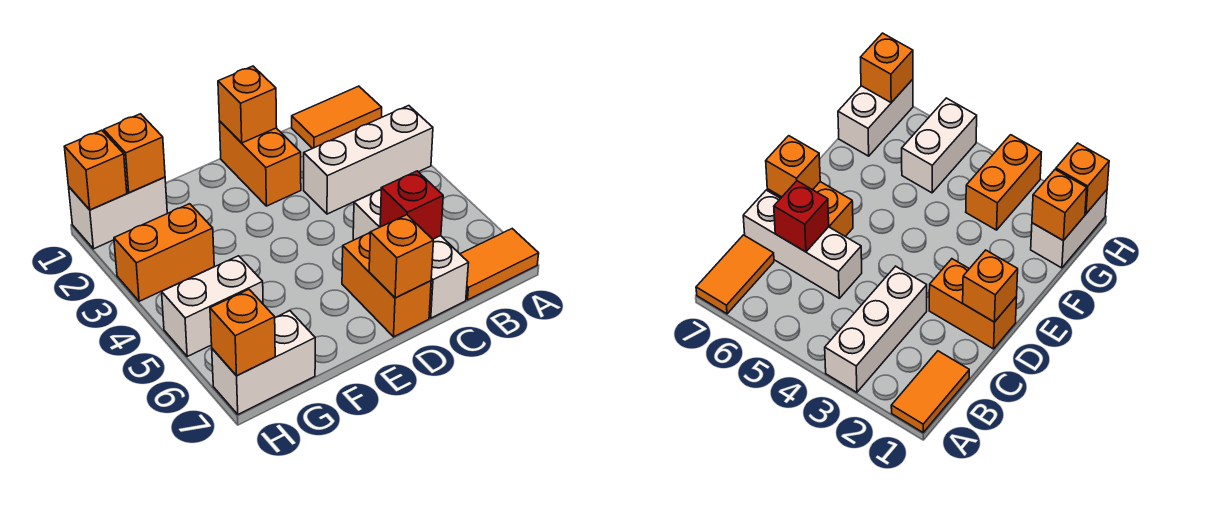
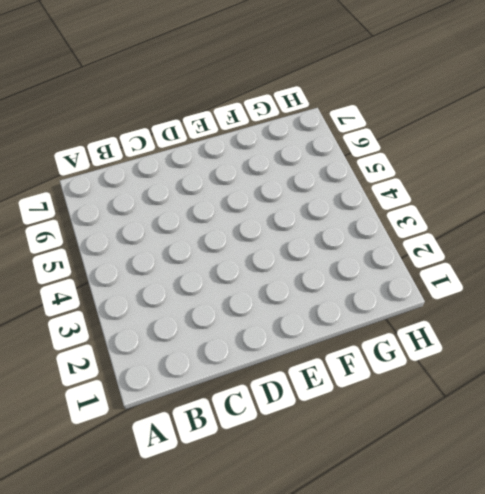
none -> orange tile A1:B1 level 1
none -> white brick A3:C3 level 1
none -> orange tile A7:B7 level 1

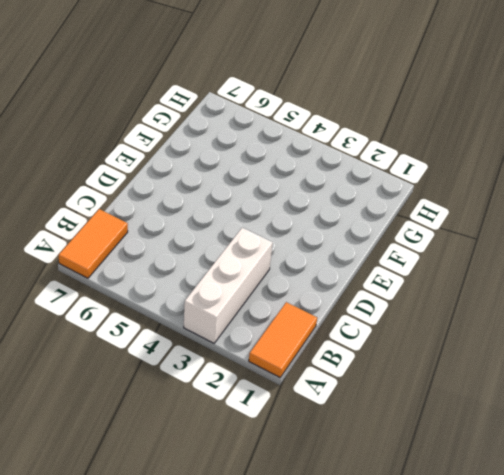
none -> white brick C5:C7 level 1
none -> orange brick D1:D2 level 1
none -> orange brick D6:D7 level 1

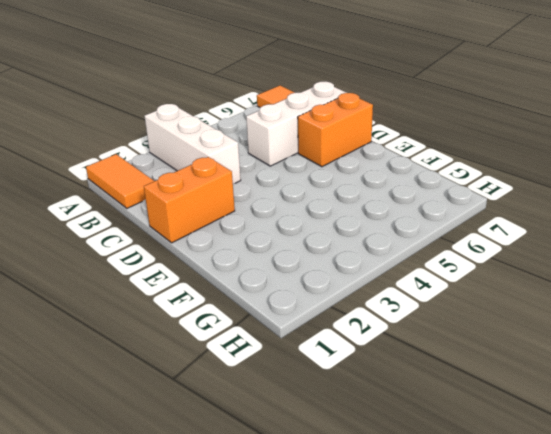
none -> white brick G1:H1 level 1
none -> orange brick G3:H3 level 1
none -> white brick G5:H5 level 1

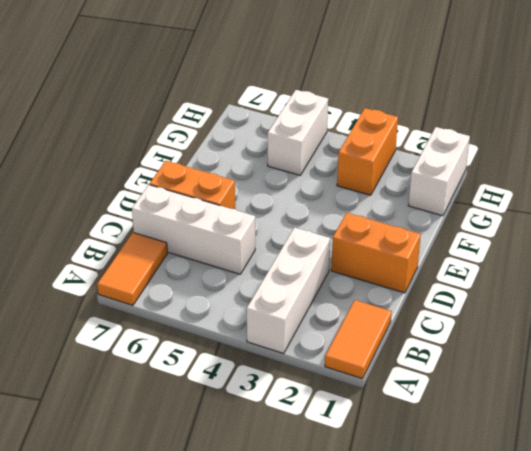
none -> white brick G7:H7 level 1
none -> red brick C6 level 2
none -> orange brick D1 level 2

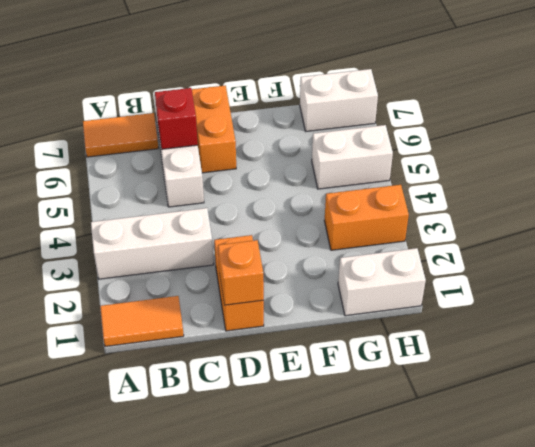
none -> orange brick D7 level 2
none -> orange brick G1 level 2
none -> orange brick H1 level 2

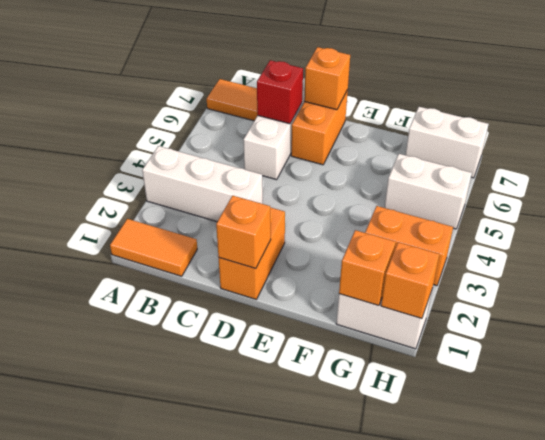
none -> orange brick H7 level 2

